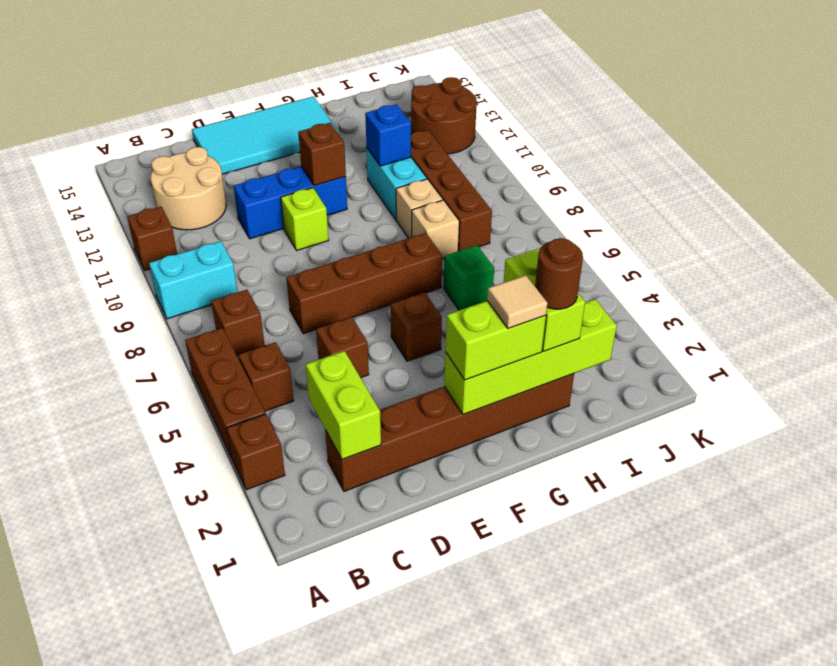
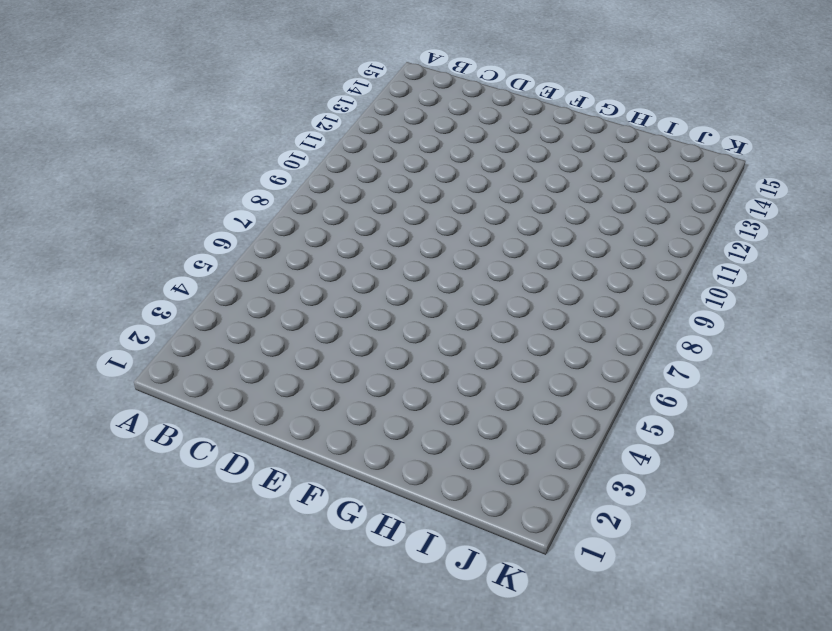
none -> brown brick A3 level 1
none -> brown brick A4:A6 level 1
none -> cyan brick A9:B9 level 1

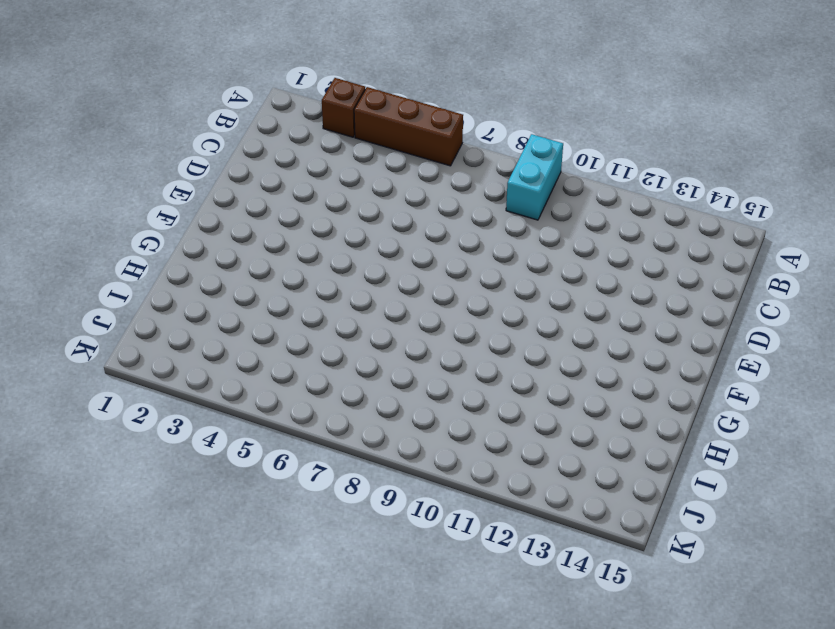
none -> brown brick A11 level 1
none -> brown brick B5 level 1
none -> brown brick B7 level 1

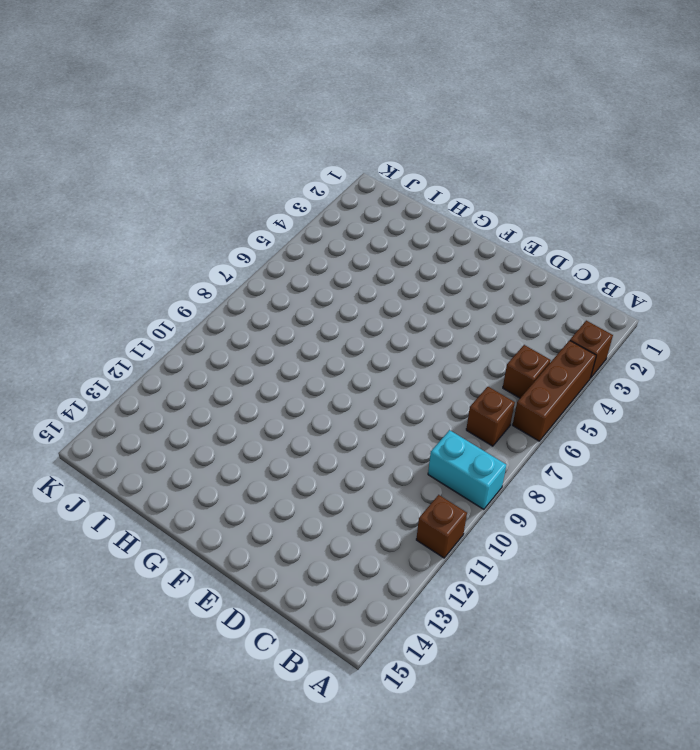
none -> tan round brick B12:C13 level 1
none -> brown brick C2:H2 level 1
none -> brown brick D5 level 1

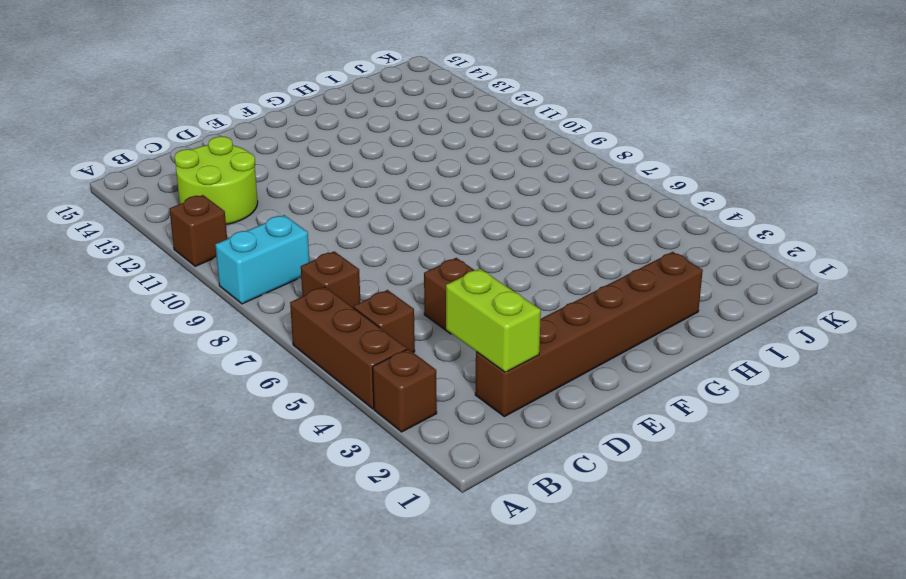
lime round brick B12:C13 level 1 -> tan round brick B12:C13 level 1
none -> brown brick D7:G7 level 1
none -> blue brick D11:F11 level 1
none -> cyan tile D14:G15 level 1

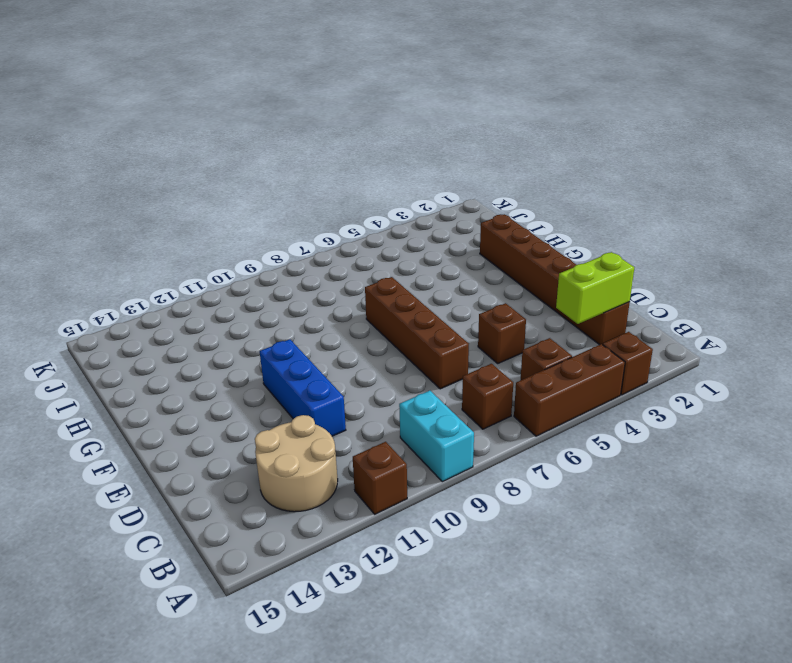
none -> cyan tile D14:G15 level 1
none -> lime brick E10 level 1
none -> brown brick F5 level 1

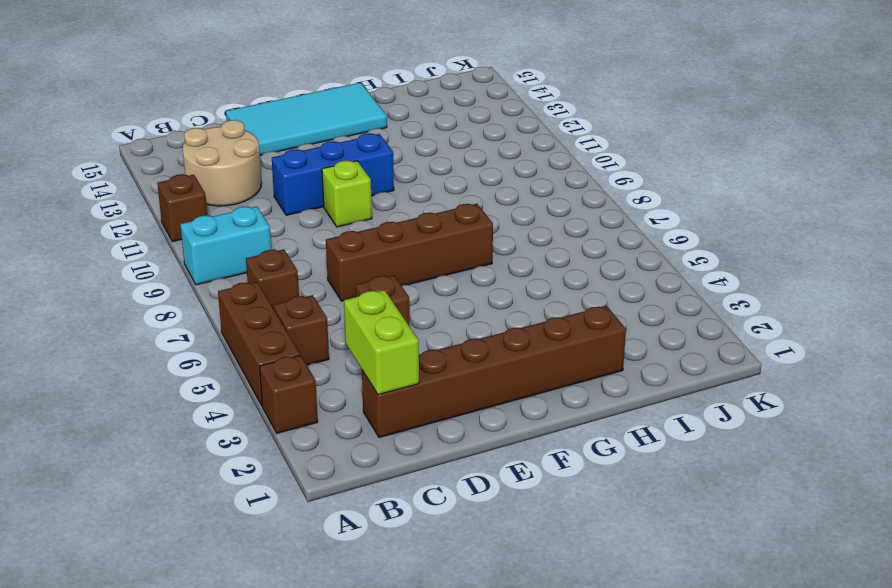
none -> brown brick F5 level 1
none -> green brick H6 level 1
none -> tan brick H8 level 1

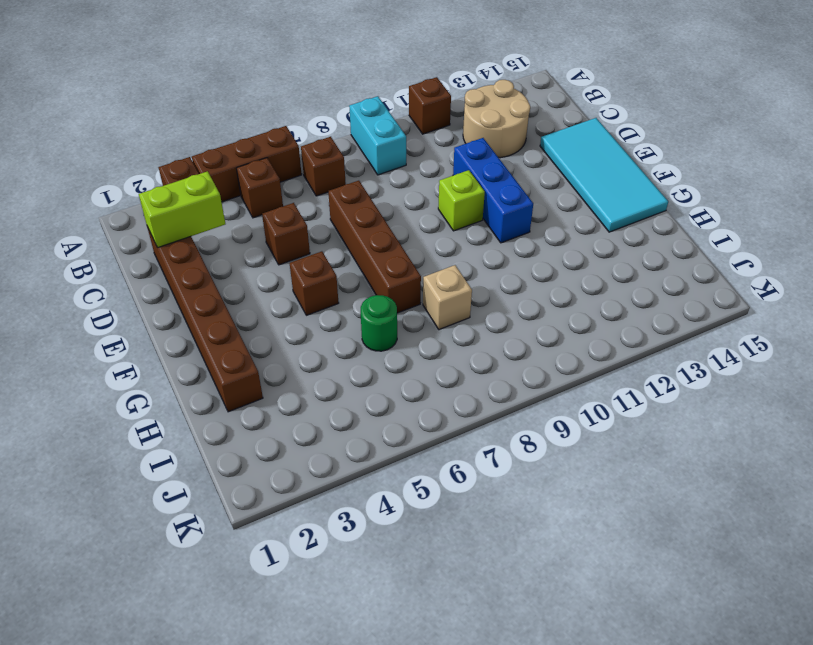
green round brick H6 level 1 -> green brick H6 level 1
none -> tan brick H9 level 1
none -> cyan brick H10:H11 level 1
none -> brown brick I8:I11 level 1

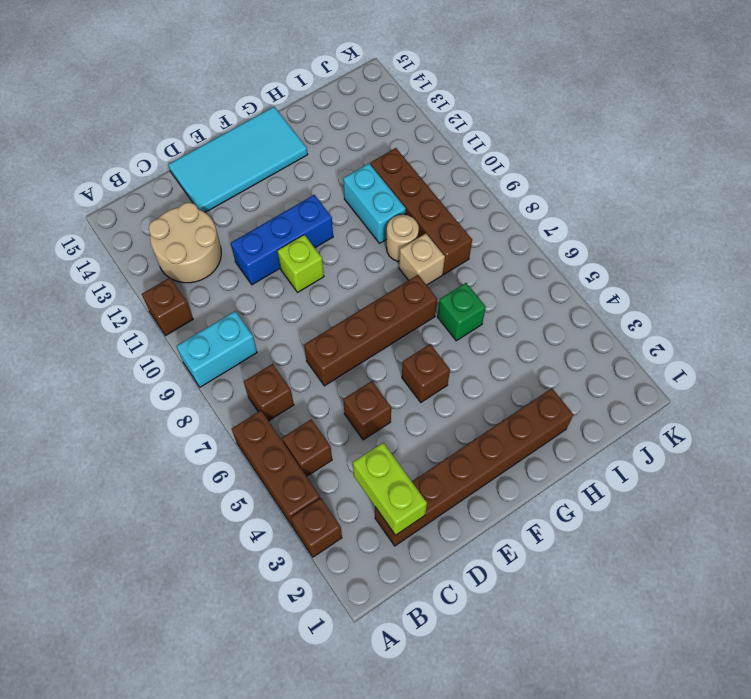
tan round brick H9 level 1 -> tan brick H9 level 1
none -> brown round brick J12:K13 level 1
none -> lime brick F2:I2 level 2
none -> brown brick F11 level 2

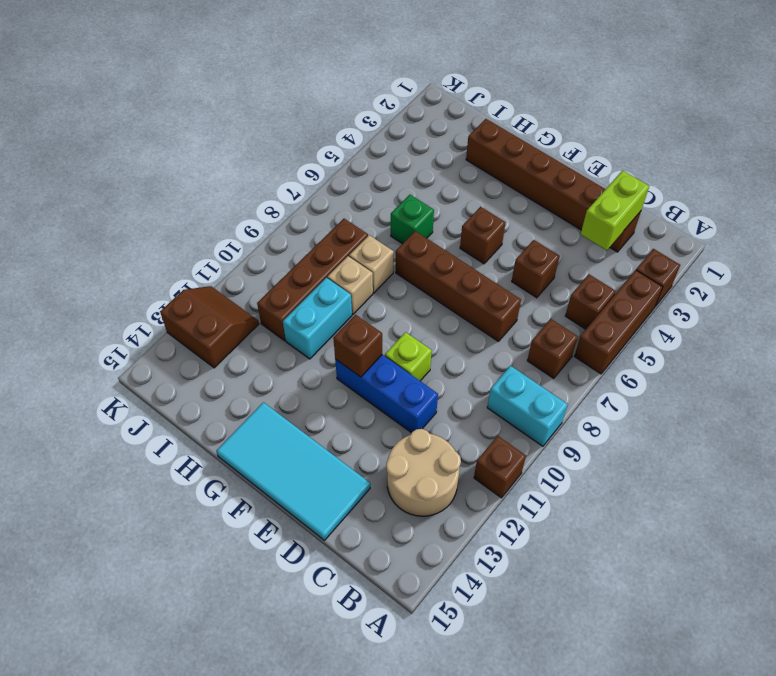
brown slope J12:K13 level 1 top 13 -> brown round brick J12:K13 level 1
none -> lime brick F2:I2 level 2
none -> blue brick H11 level 2
none -> lime brick F2:G2 level 3

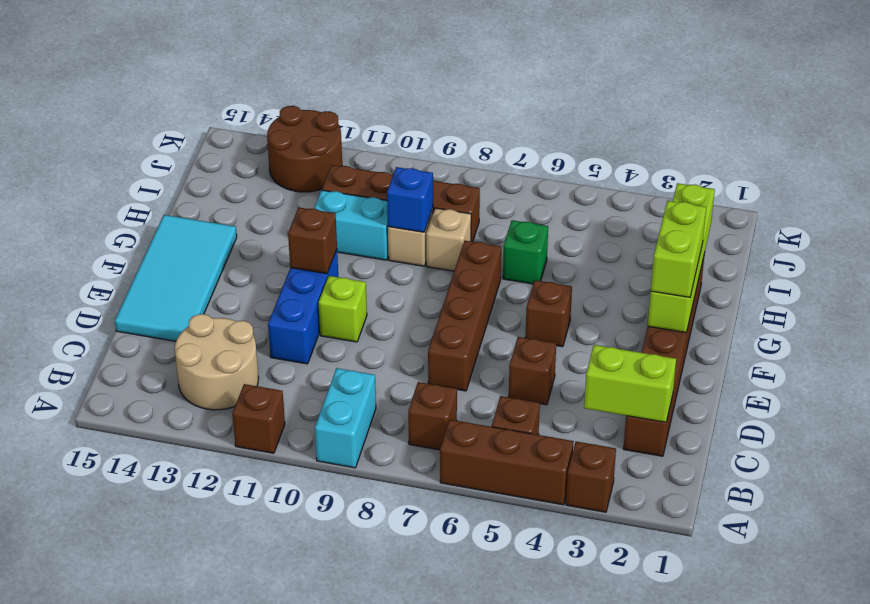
blue brick H9 level 2 -> blue brick H11 level 2
none -> lime brick H2:H3 level 3
none -> tan tile G2 level 4
none -> brown round brick H2 level 4

